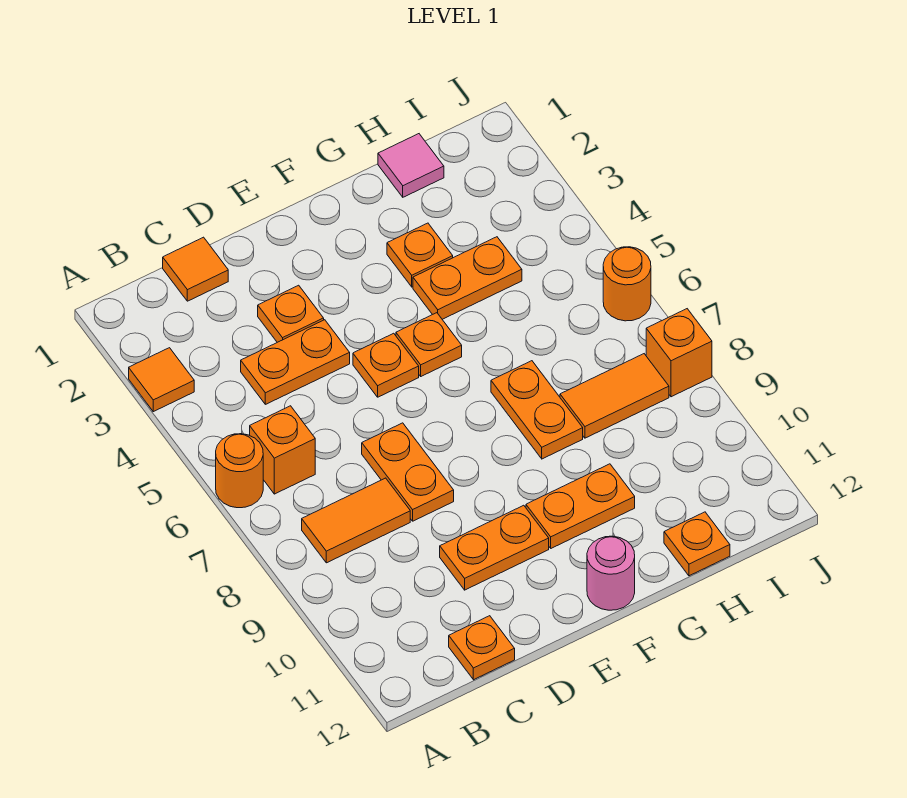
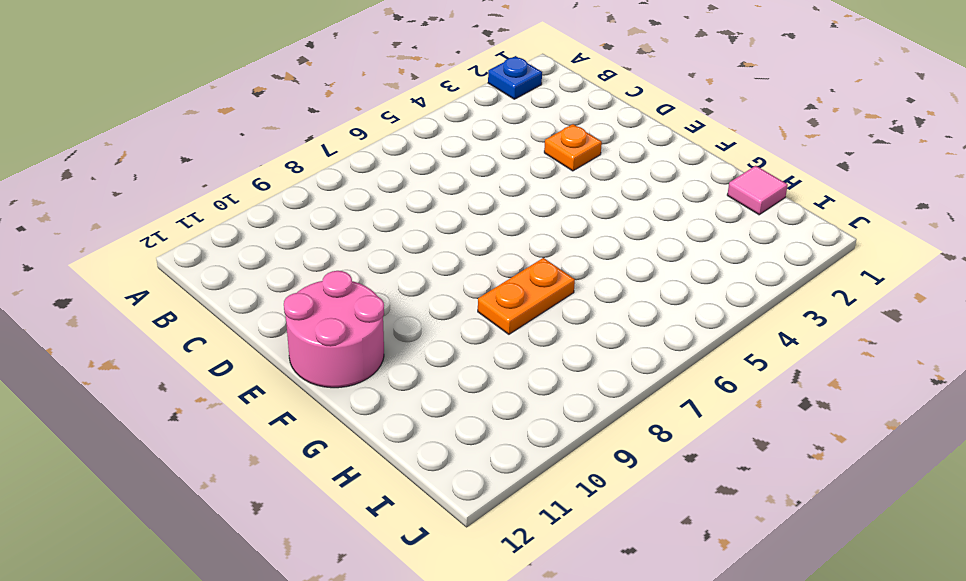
blue plate A2 level 1 -> none
pink round brick E11:F12 level 1 -> pink round brick F12 level 1
none -> orange tile A3 level 1
none -> orange round brick A6 level 1
none -> orange brick B6 level 1

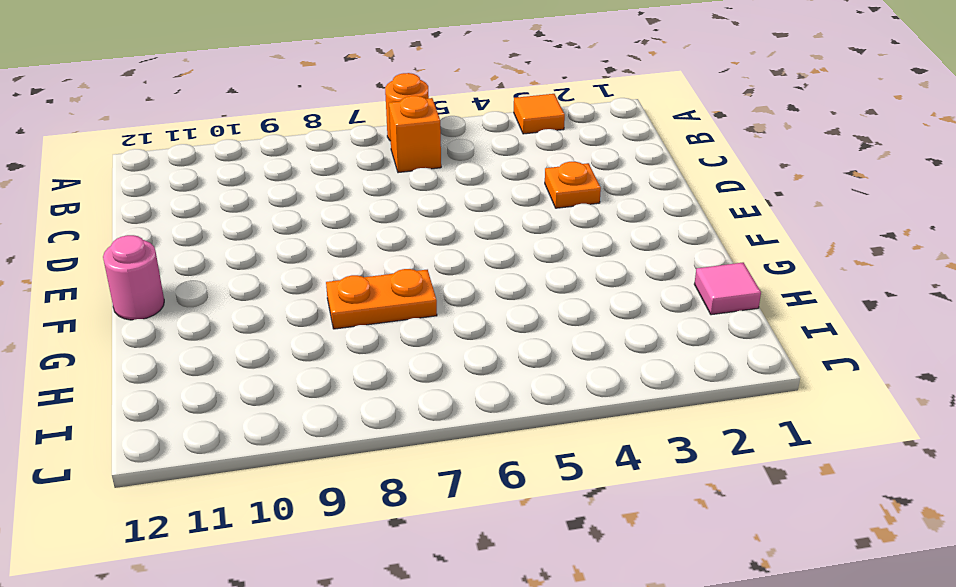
none -> orange tile B8:C8 level 1
none -> orange tile C1 level 1
none -> orange plate C4:D4 level 1

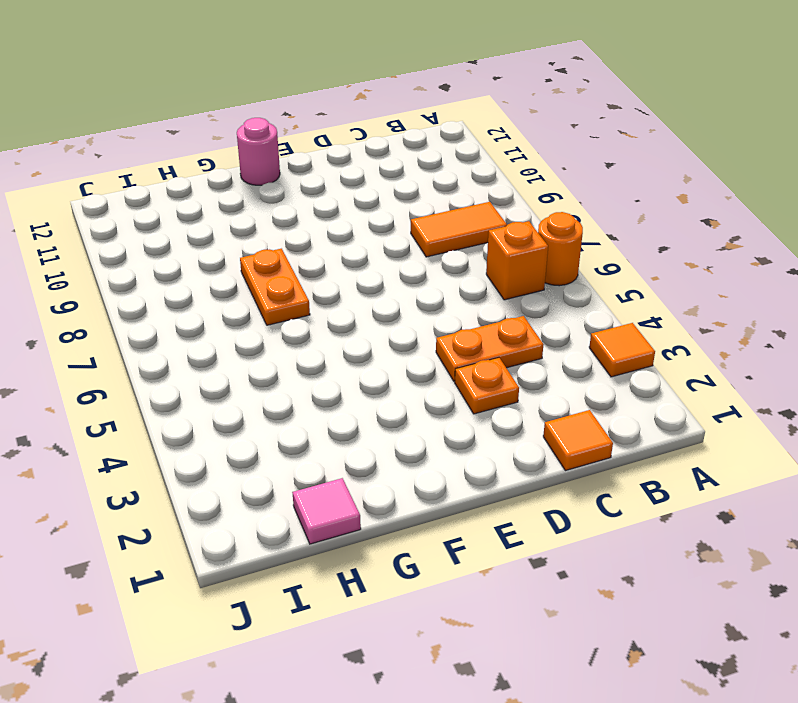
none -> orange plate C12 level 1
none -> orange plate D7:D8 level 1
none -> orange plate D10:E10 level 1

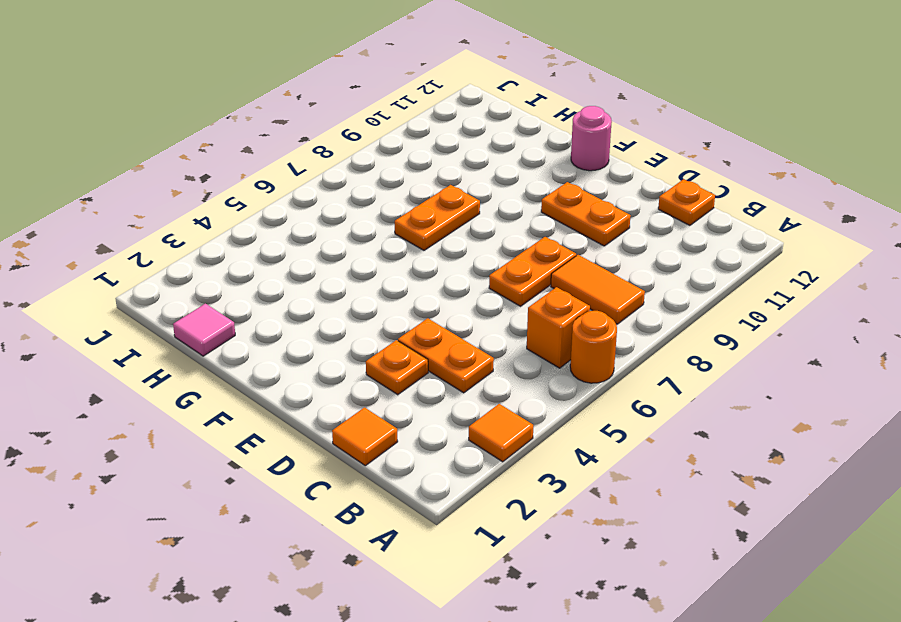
none -> orange plate E5 level 1
none -> orange plate F5 level 1
none -> orange plate F10:G10 level 1

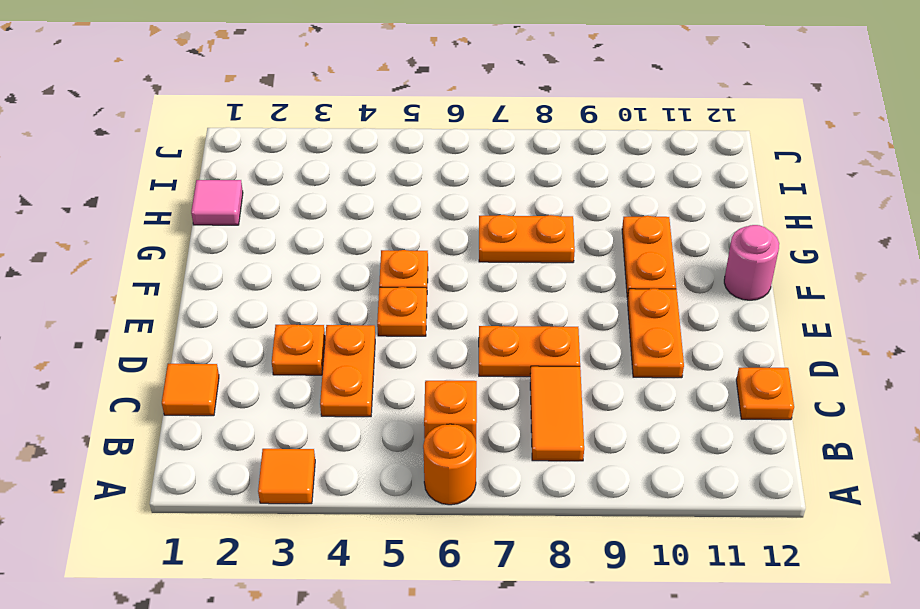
none -> orange plate G3 level 1
none -> orange plate G4:H4 level 1
none -> orange tile H8:I8 level 1

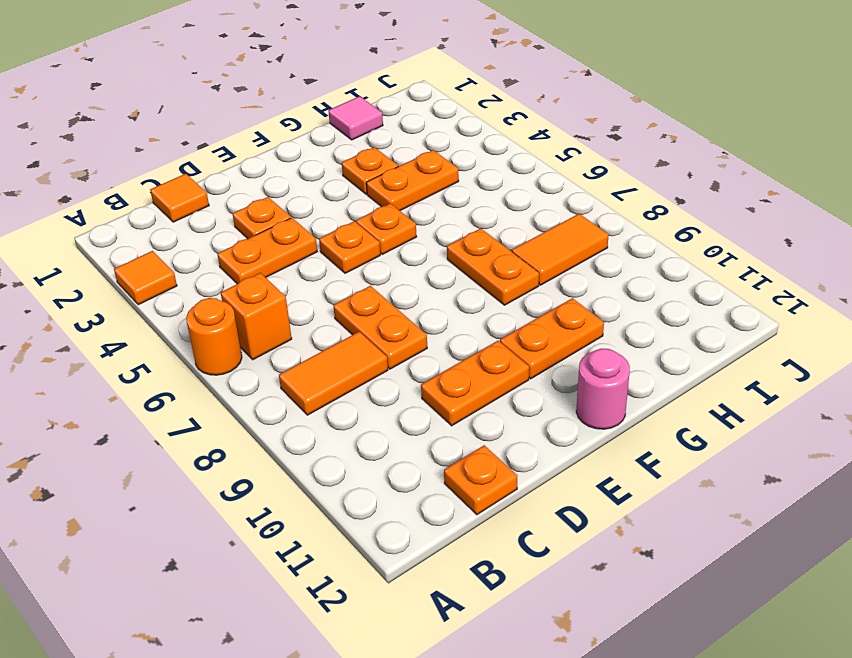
none -> orange plate H12 level 1
none -> orange round brick J6 level 1
none -> orange brick J8 level 1

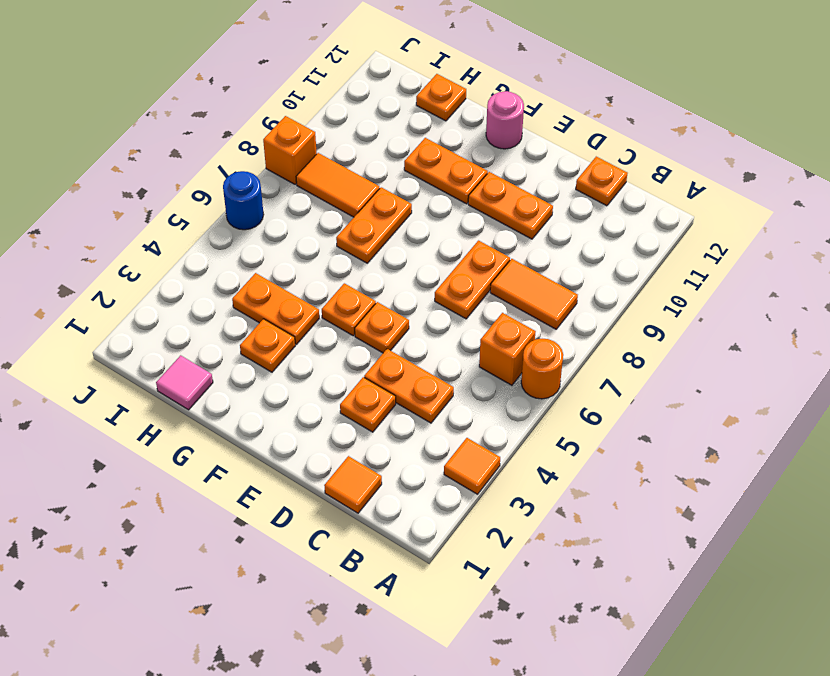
blue round brick J6 level 1 -> orange round brick J6 level 1

